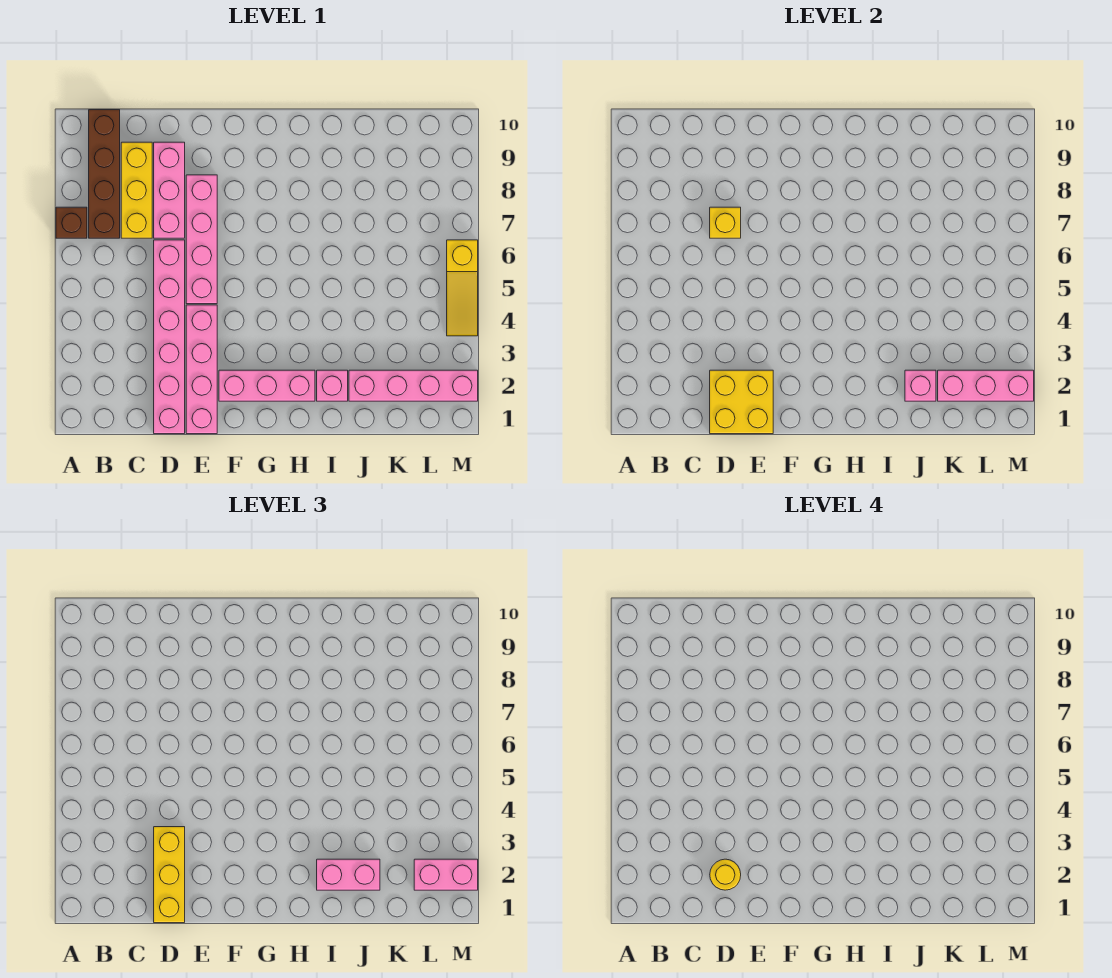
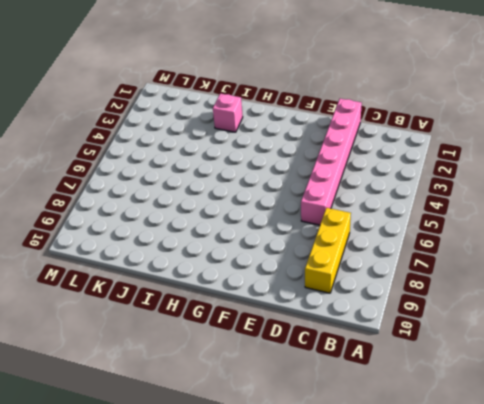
none -> brown brick A7 level 1
none -> brown brick B7:B10 level 1
none -> pink brick D7:D9 level 1

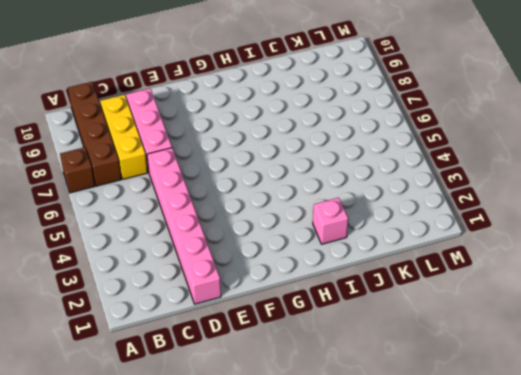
none -> pink brick E1:E4 level 1
none -> pink brick E5:E8 level 1
none -> pink brick F2:H2 level 1

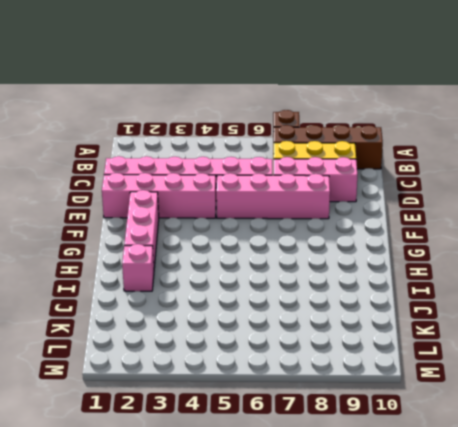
none -> pink brick J2:M2 level 1
none -> yellow slope M4:M6 level 1 top 6
none -> yellow brick D1:E2 level 2

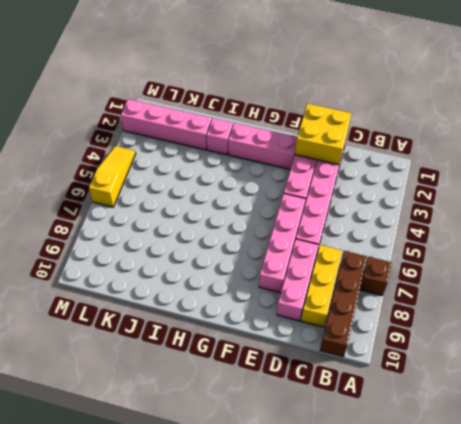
none -> yellow brick D7 level 2
none -> pink brick J2 level 2
none -> pink brick K2:M2 level 2

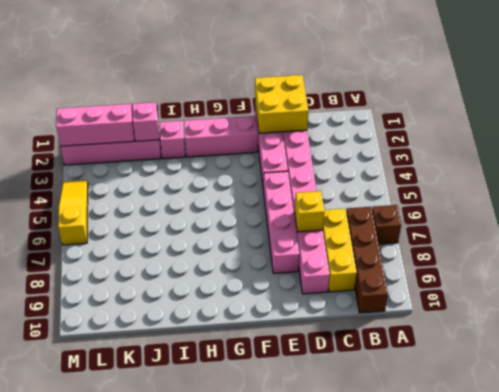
none -> yellow brick D1:D3 level 3
none -> pink brick I2:J2 level 3
none -> pink brick L2:M2 level 3

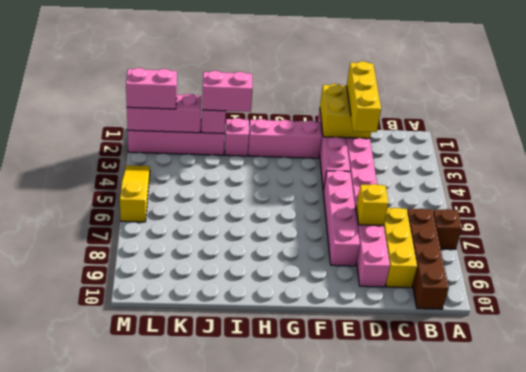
none -> yellow round brick D2 level 4

